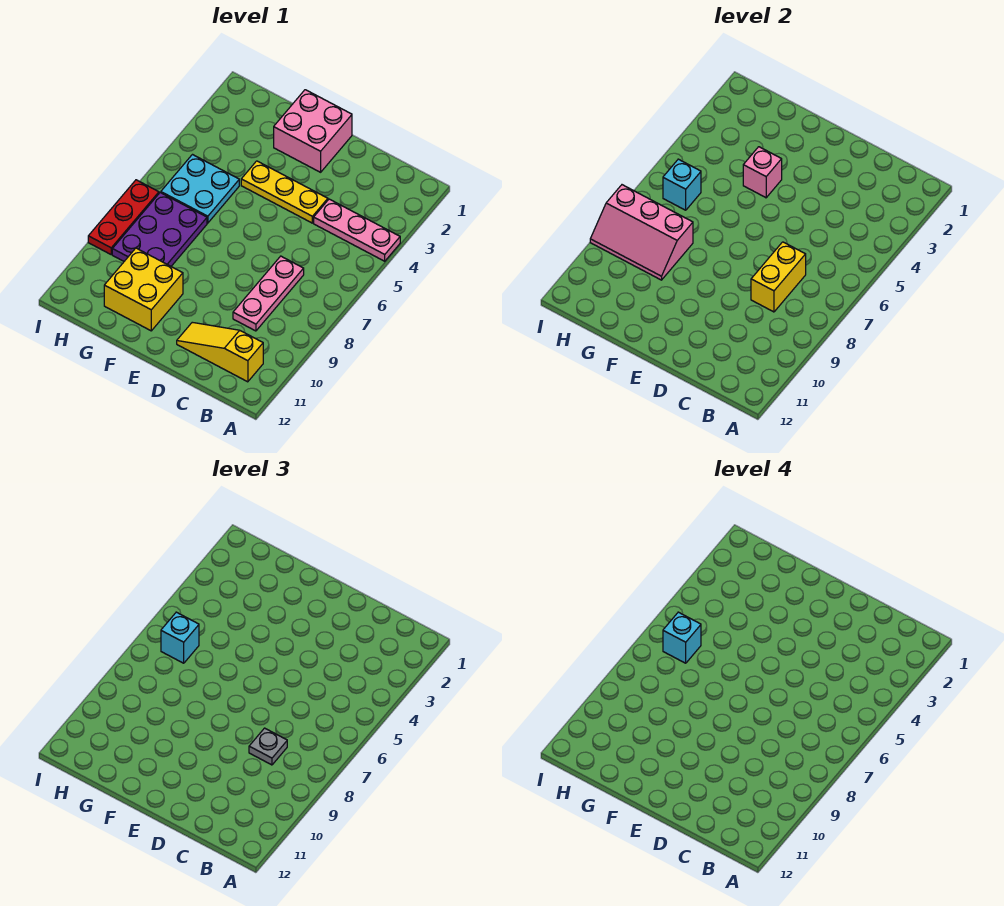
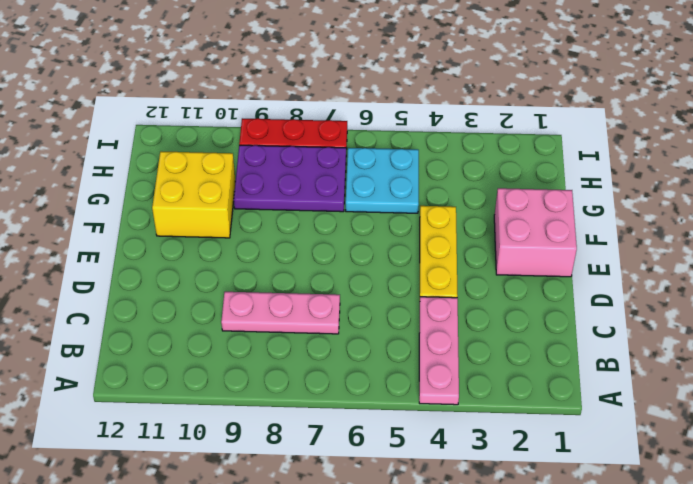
none -> yellow slope B11:D11 level 1 top B
none -> yellow brick C7:C8 level 2
none -> pink brick F4 level 2

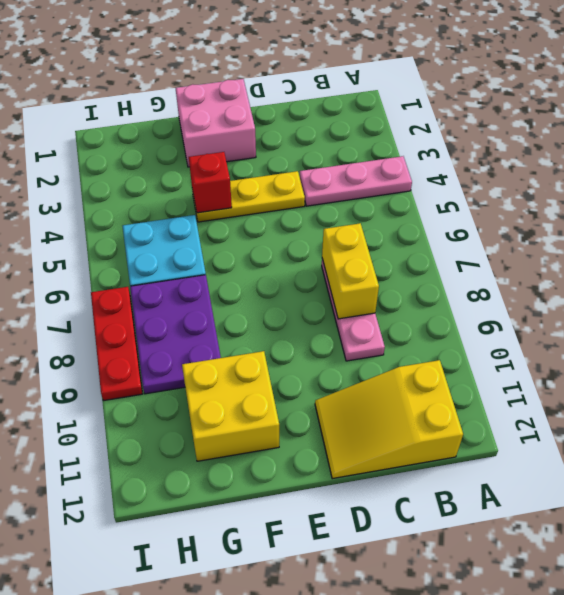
yellow slope B11:D12 level 1 top B -> yellow slope B11:D11 level 1 top B
red brick F4 level 2 -> pink brick F4 level 2
none -> pink slope G8:I9 level 2 top 8
none -> cyan brick H6 level 2
none -> grey plate C8 level 3

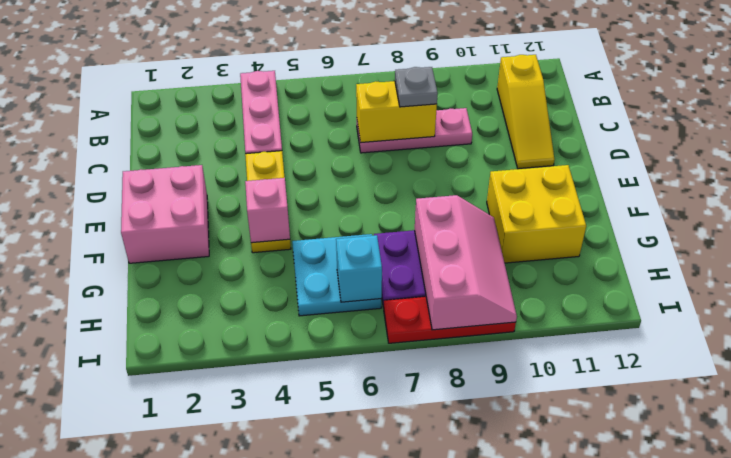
none -> cyan brick H6 level 3
none -> cyan brick H6 level 4

